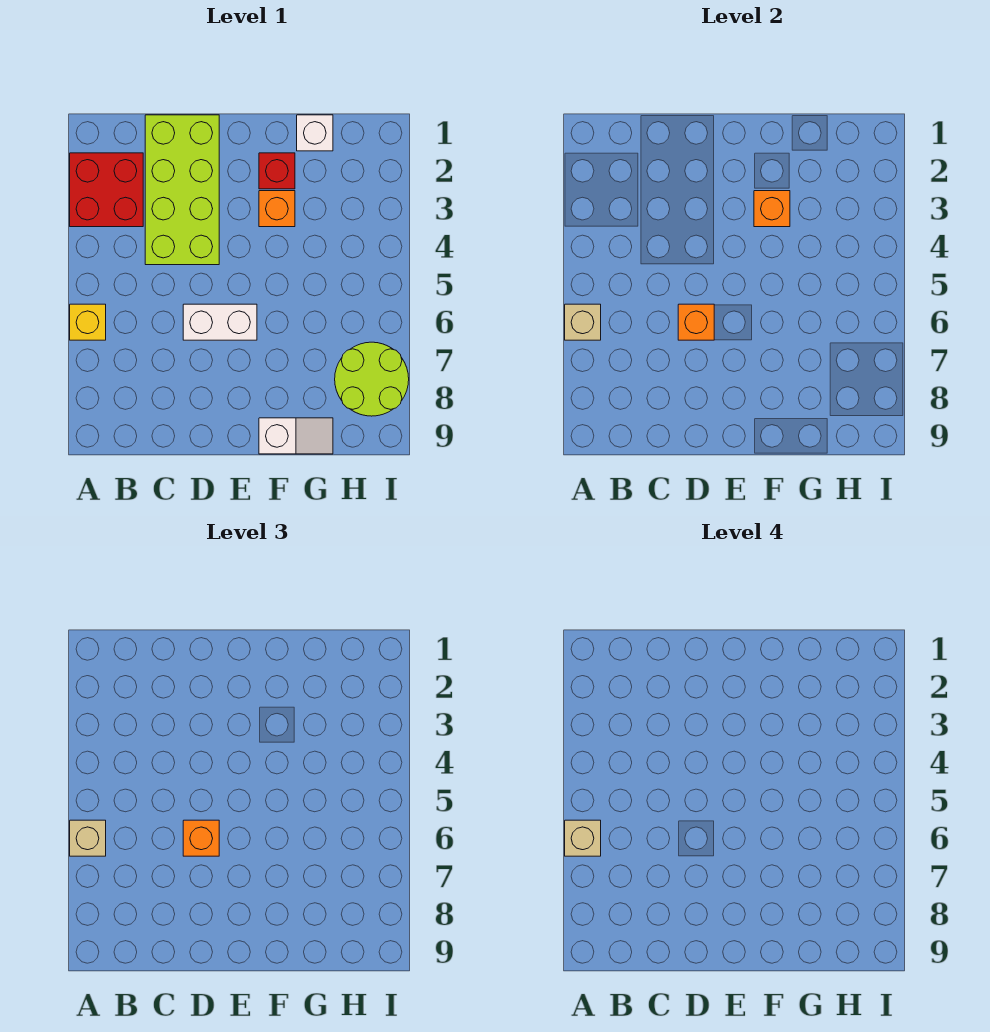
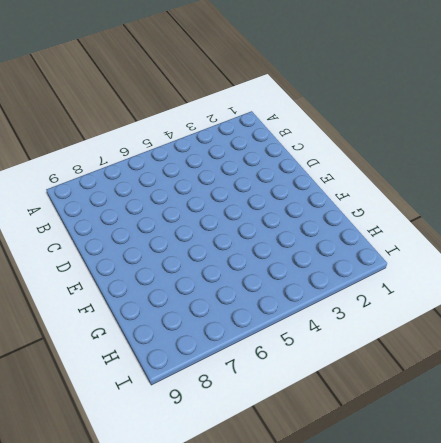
none -> red brick A2:B3 level 1
none -> yellow brick A6 level 1
none -> lime brick C1:D4 level 1

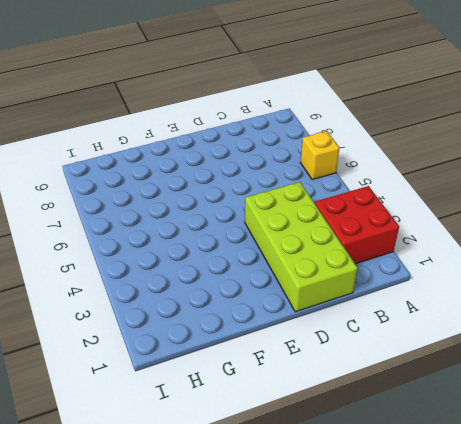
none -> white brick D6:E6 level 1
none -> red brick F2 level 1
none -> orange brick F3 level 1

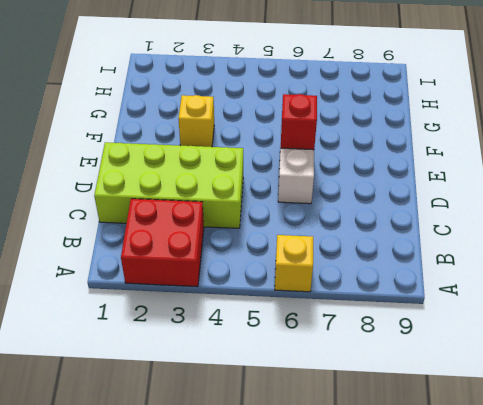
red brick E6 level 2 -> red brick F2 level 1
yellow brick F3 level 1 -> orange brick F3 level 1
none -> white slope F9:G9 level 1 top F
none -> white brick G1 level 1
none -> lime round brick H7:I8 level 1

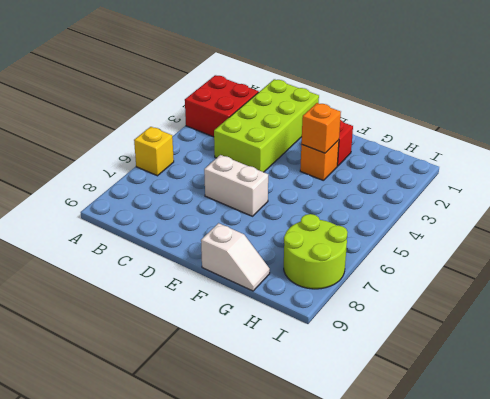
none -> white brick G1 level 1
none -> tan brick A6 level 2
none -> orange brick D6 level 2

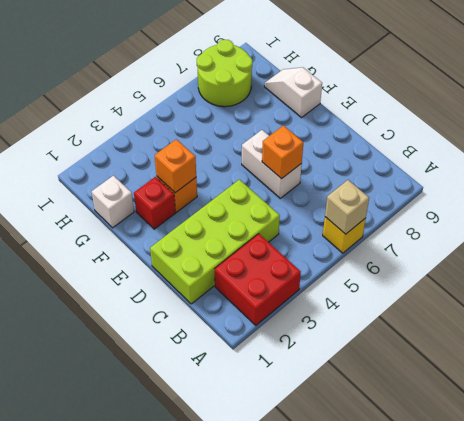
none -> tan brick A6 level 3
none -> orange brick D6 level 3
none -> tan brick A6 level 4

